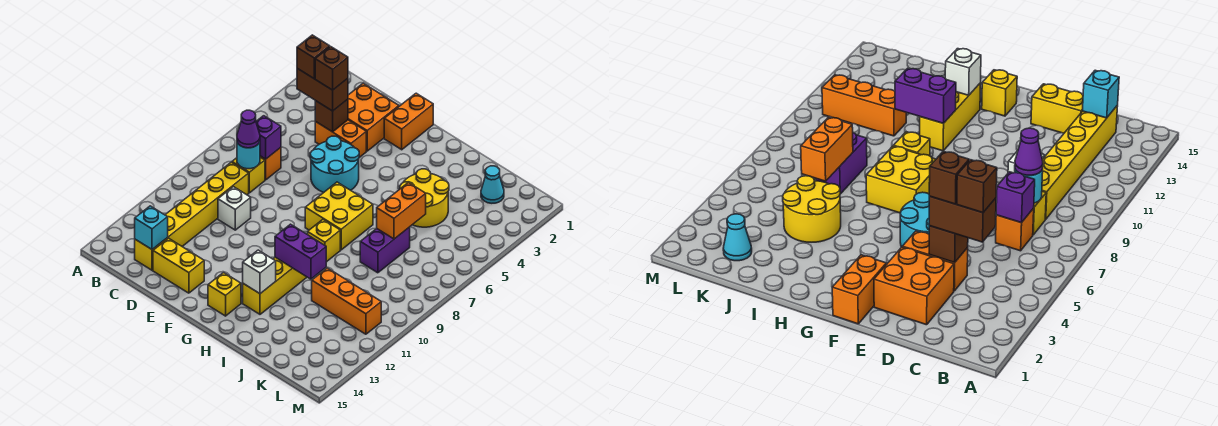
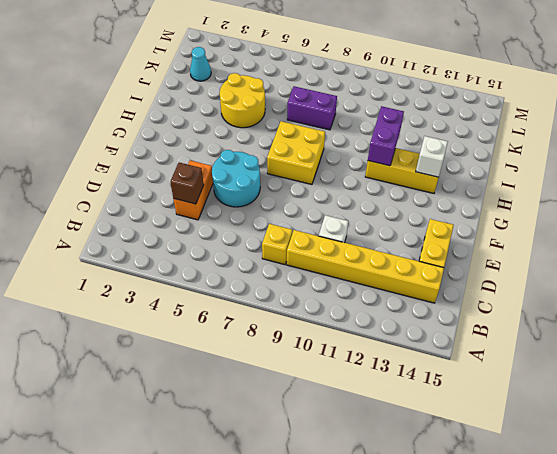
none -> orange brick C7 level 1
none -> orange brick D2:E3 level 1
none -> orange brick F1:F2 level 1

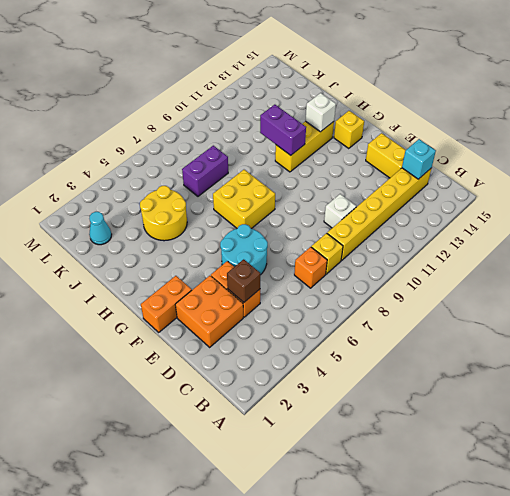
none -> yellow brick H9 level 1
none -> orange brick J11:L11 level 1
none -> purple brick C7 level 2

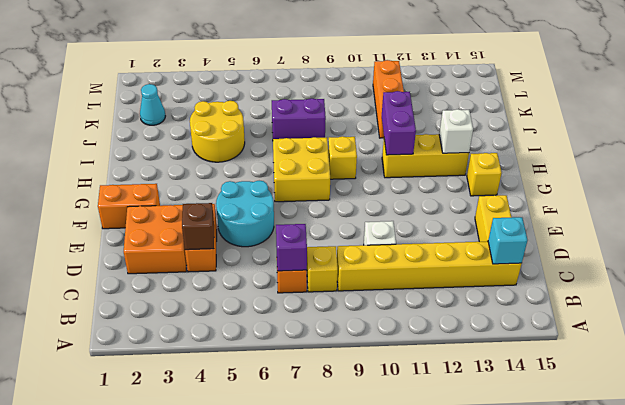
none -> cyan round brick C8 level 2
none -> orange brick J6:J7 level 2
none -> brown brick C4:D4 level 3

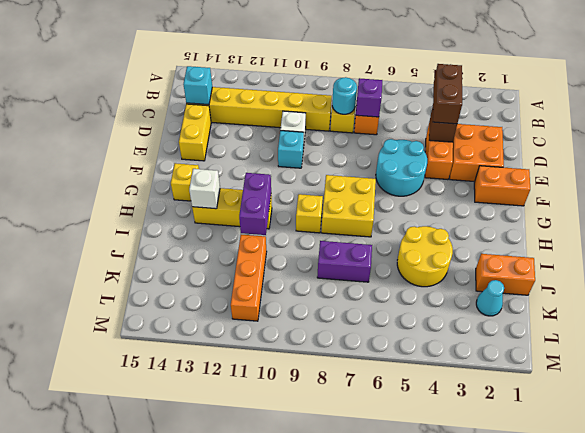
cyan brick E10 level 1 -> none
orange brick J1:J2 level 1 -> orange brick J6:J7 level 2
none -> purple cone C8 level 3
none -> brown brick C4 level 4
none -> brown brick D4 level 4

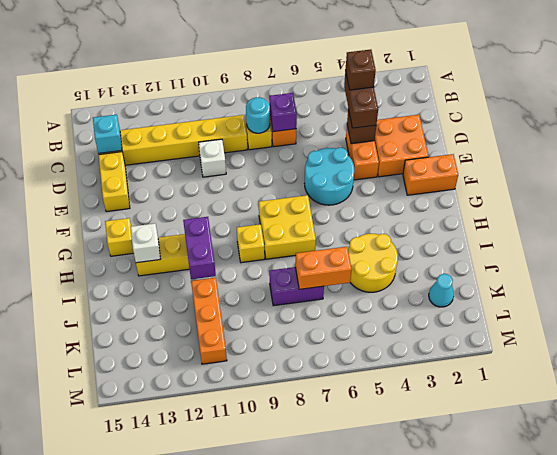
none -> purple cone C8 level 3
none -> brown brick D4 level 4

